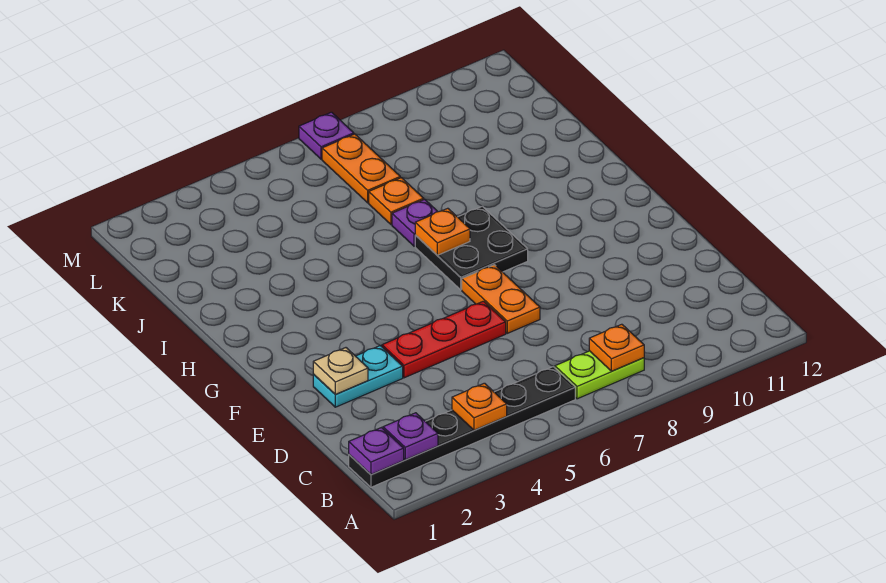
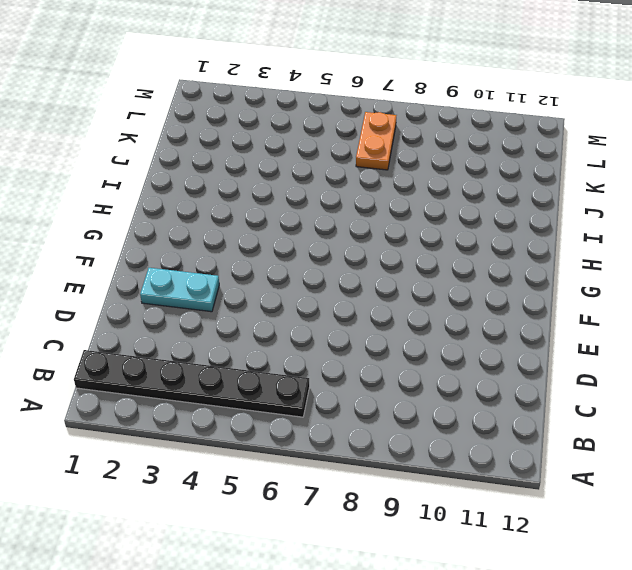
none -> lime plate B7:B8 level 1
none -> red plate E4:E6 level 1
none -> orange plate E7:F7 level 1

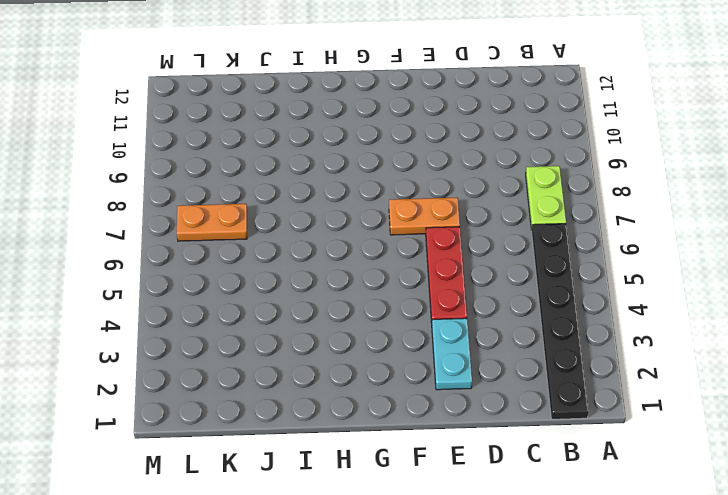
none -> black plate G7:H8 level 1
none -> purple plate I7 level 1
none -> orange plate J7 level 1

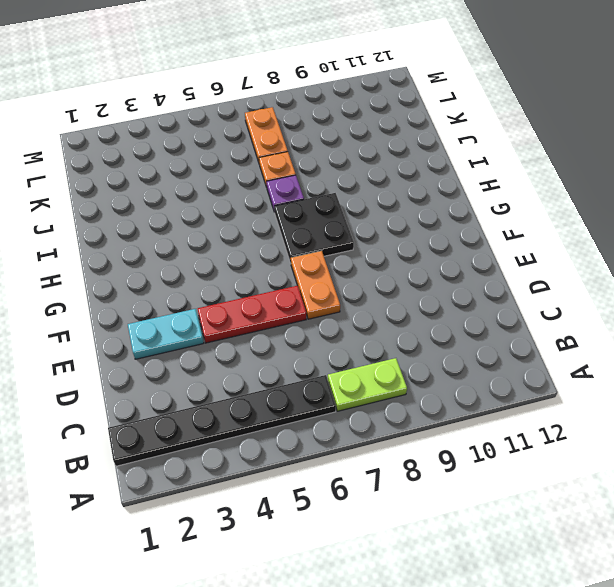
none -> purple plate M7 level 1
none -> purple plate B1 level 2
none -> purple plate B2 level 2

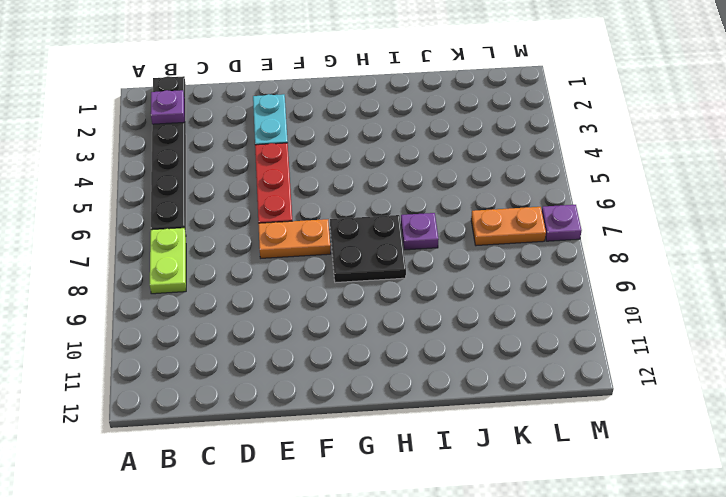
none -> orange plate J7 level 1
none -> purple plate B1 level 2
none -> orange plate B4 level 2

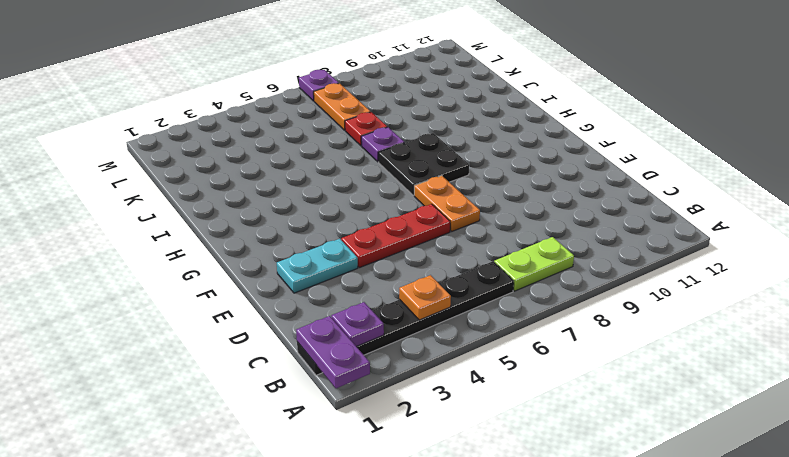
purple plate A1:B1 level 2 -> purple plate B1 level 2
red plate J7 level 1 -> orange plate J7 level 1
none -> orange plate B8 level 2
none -> tan plate E2 level 2
none -> orange plate H7 level 2

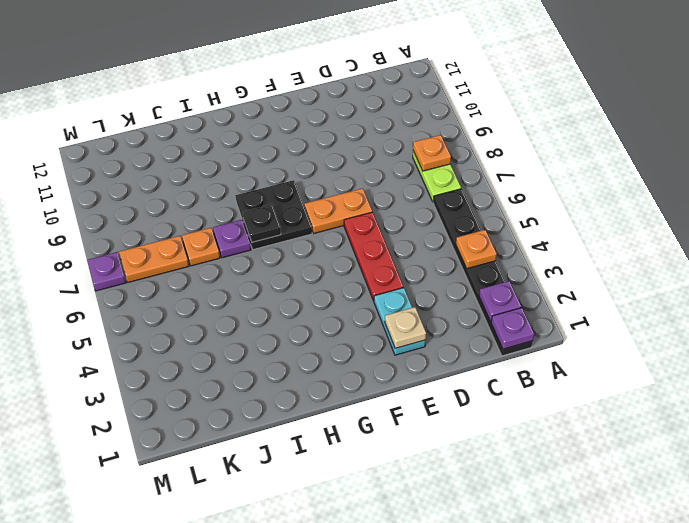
black plate H7 level 2 -> orange plate H7 level 2

